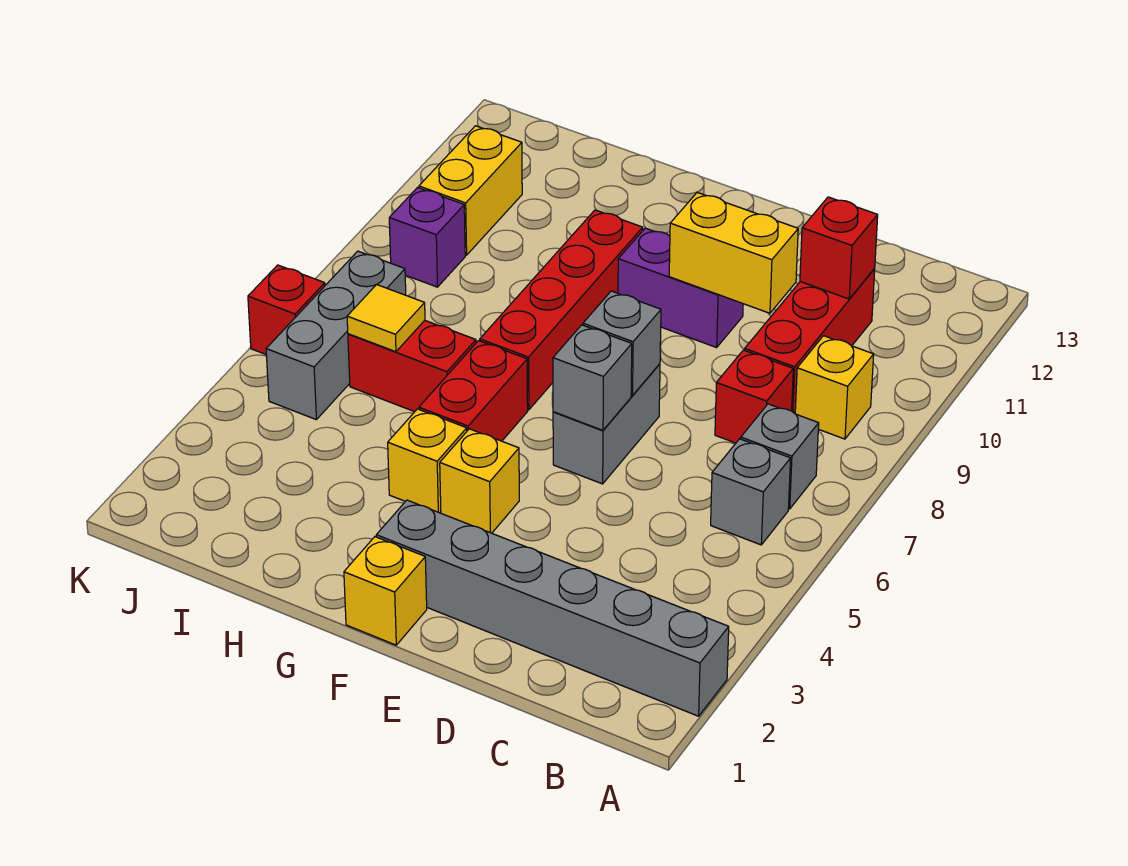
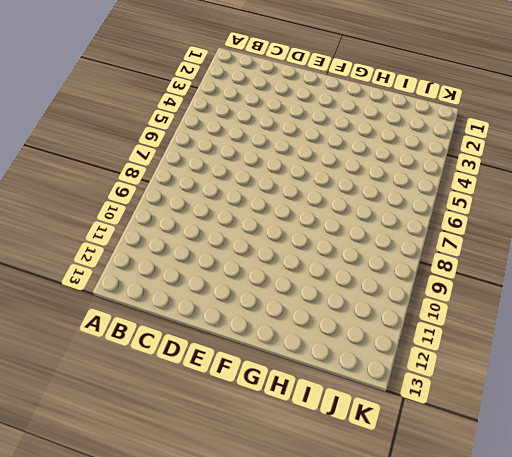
none -> grey brick A2:F2 level 1
none -> grey brick B6 level 1
none -> grey brick B7 level 1

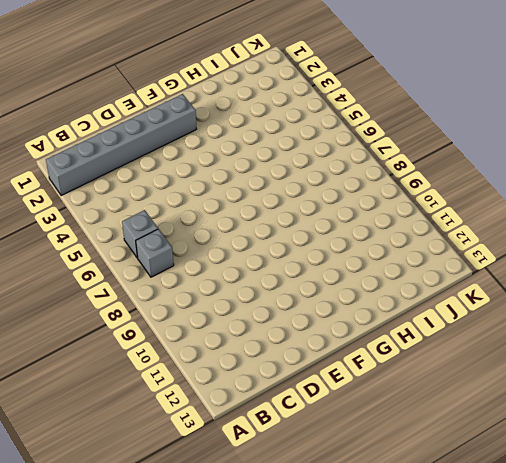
none -> yellow brick B9 level 1
none -> red brick C8 level 1
none -> red brick C9:C11 level 1

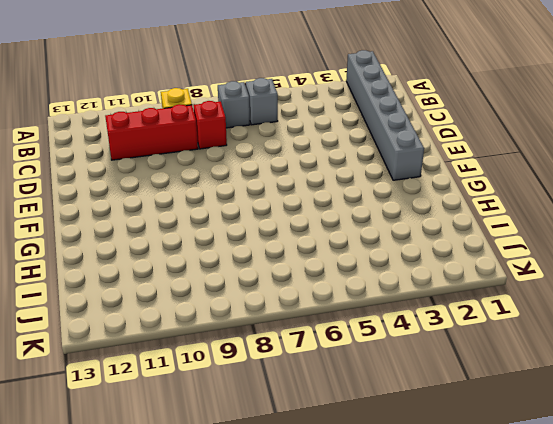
none -> grey brick E6:E7 level 1
none -> purple brick E10:F10 level 1
none -> yellow brick F1 level 1

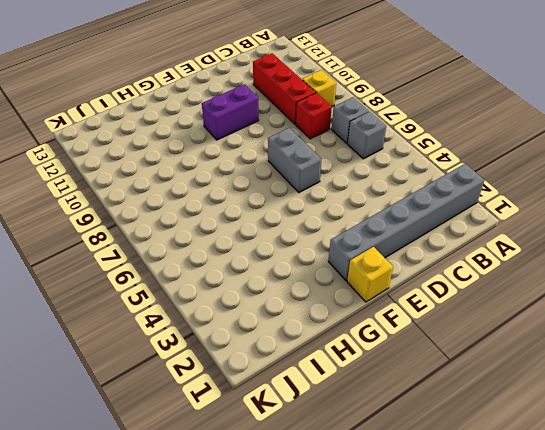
none -> yellow brick F4 level 1
none -> yellow brick G4 level 1
none -> red brick G5:G6 level 1

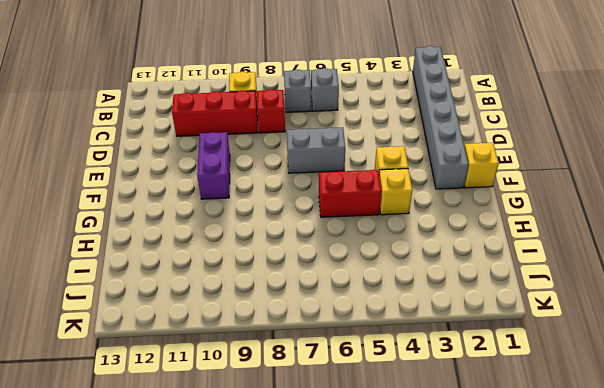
none -> red brick G7:G10 level 1
none -> red brick H6:I6 level 1
none -> grey brick J5:J7 level 1

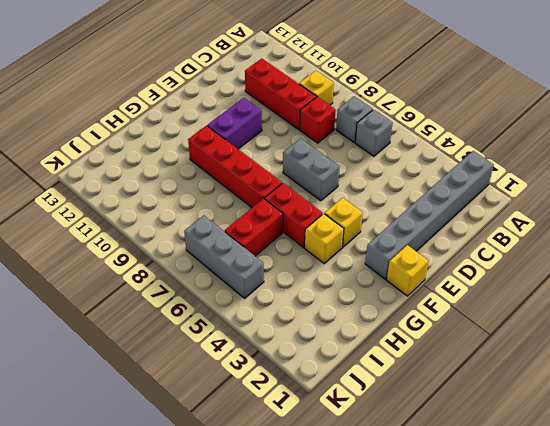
none -> purple brick J9 level 1
none -> yellow brick J10:J11 level 1
none -> red brick K6 level 1

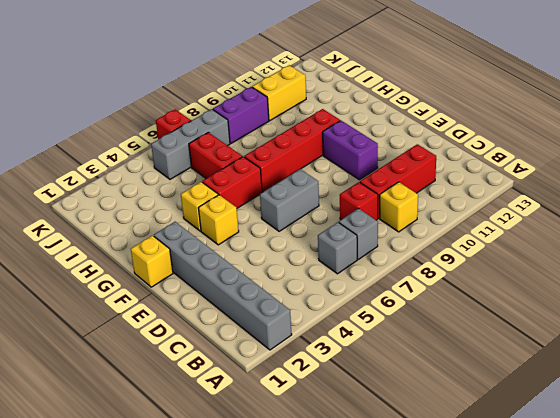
purple brick J8:J9 level 1 -> purple brick J9 level 1
none -> red brick C11 level 2
none -> yellow brick D10:E10 level 2
none -> grey brick E6 level 2

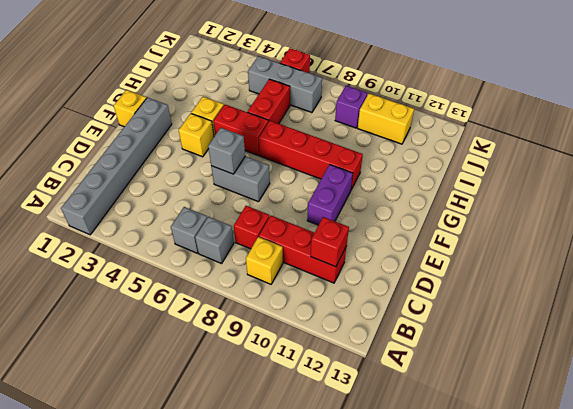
none -> yellow brick D10:E10 level 2
none -> grey brick E7 level 2
none -> yellow tile I6 level 2

